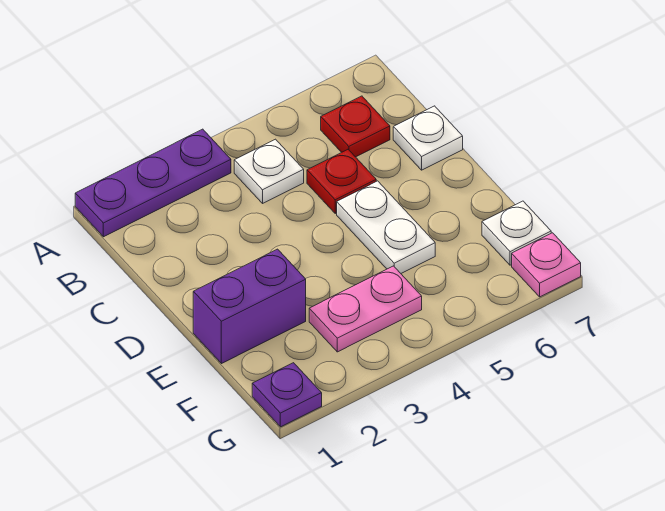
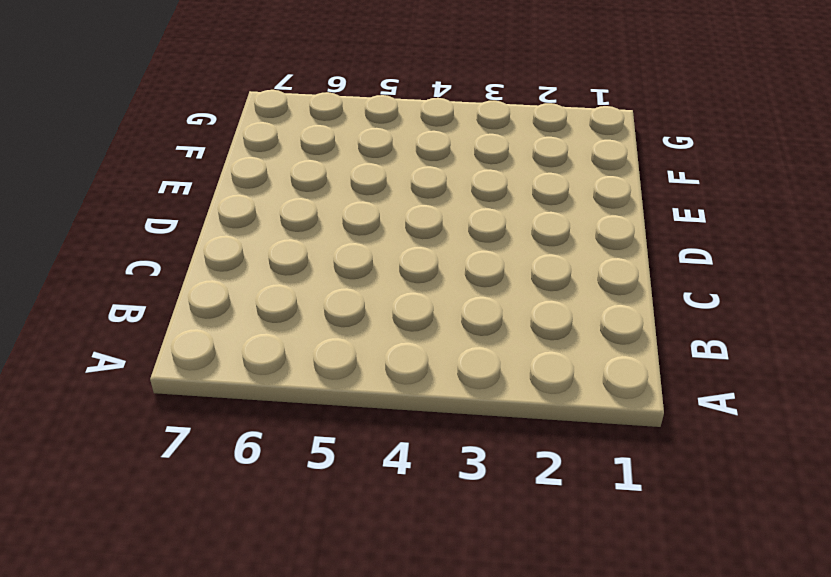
none -> purple plate A1:A3 level 1
none -> white plate B4 level 1

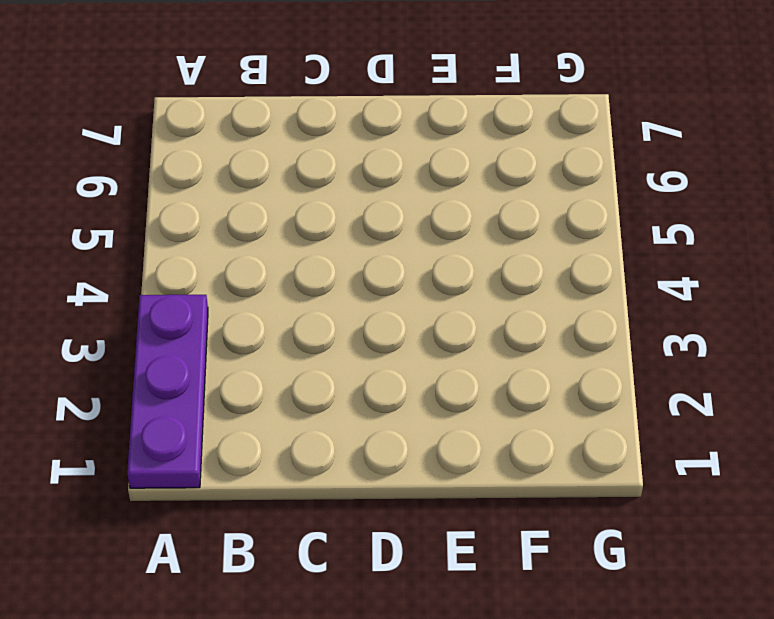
none -> white plate B4 level 1
none -> red plate B6 level 1

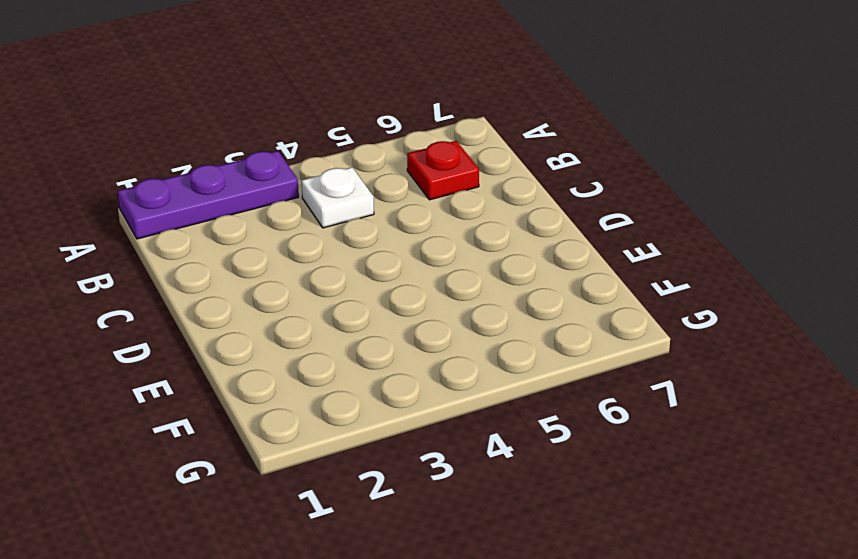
none -> red plate C5 level 1
none -> white plate C7 level 1

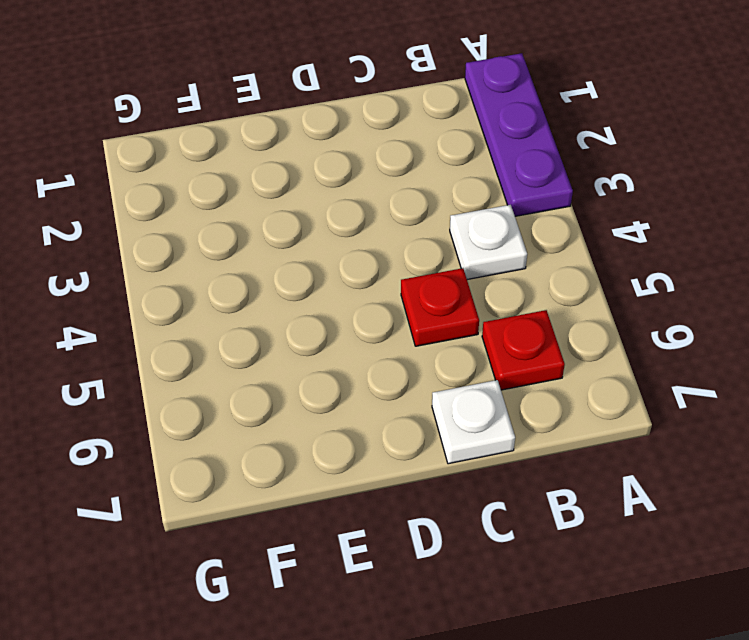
none -> white plate D5:E5 level 1
none -> purple brick E1:E2 level 1

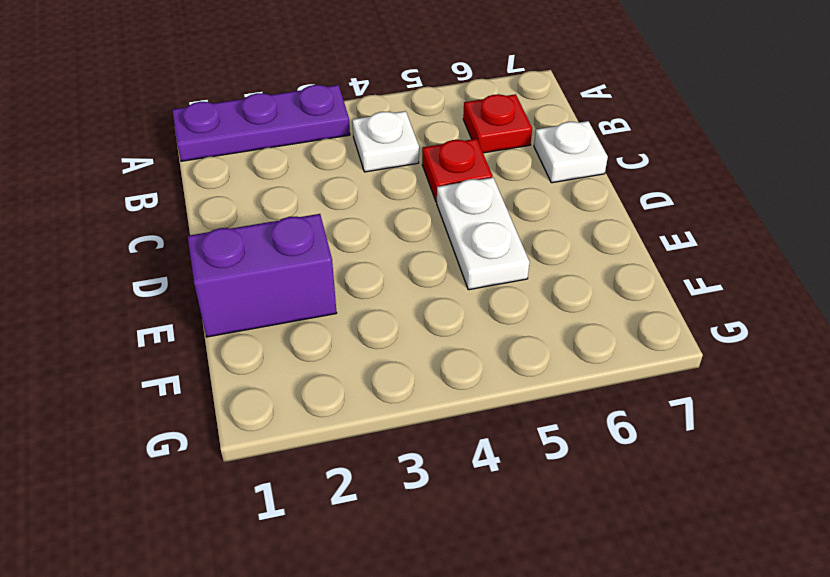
none -> pink plate F3:F4 level 1
none -> white plate F7 level 1

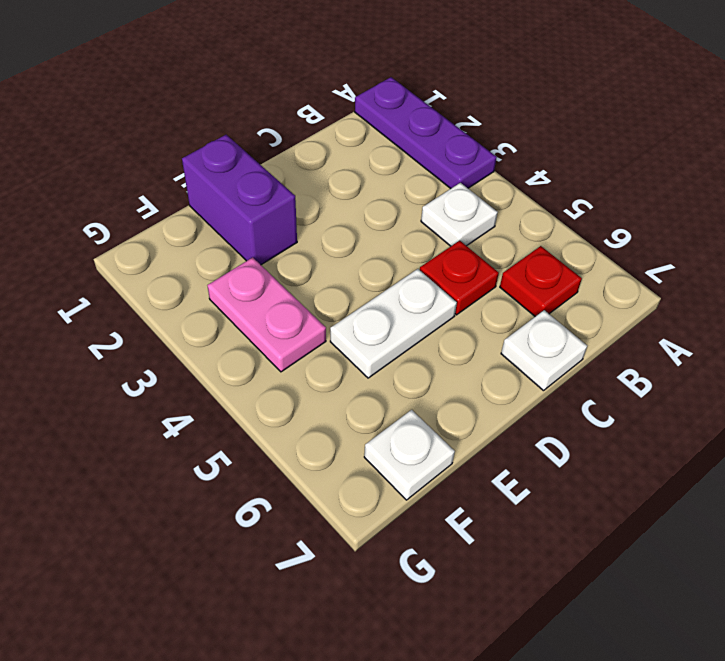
none -> purple plate G1 level 1
none -> pink plate G7 level 1

